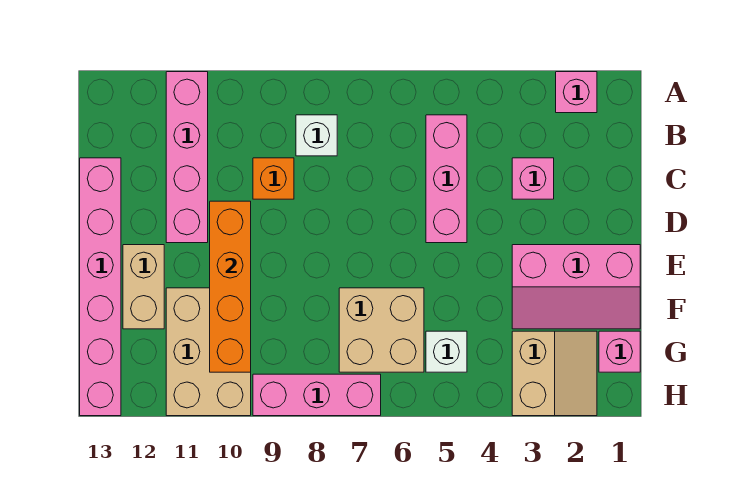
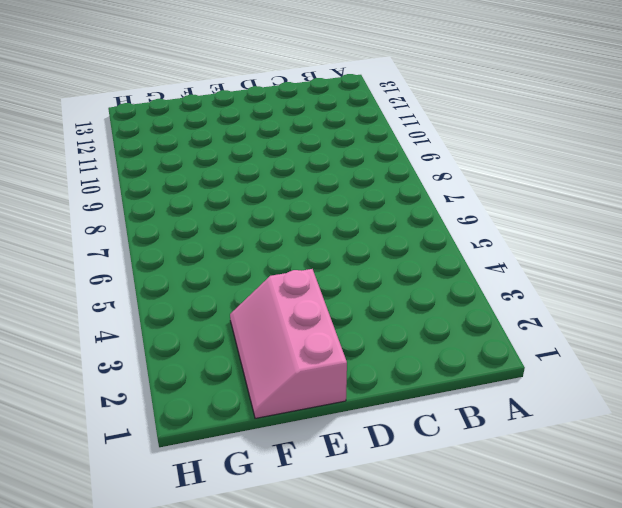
none -> pink brick A2 level 1
none -> pink brick A11:D11 level 1
none -> pink brick B5:D5 level 1

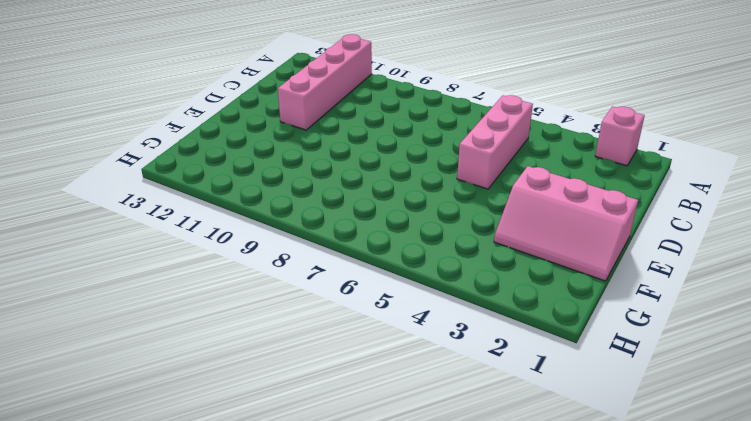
none -> white brick B8 level 1
none -> pink brick C3 level 1
none -> orange brick C9 level 1

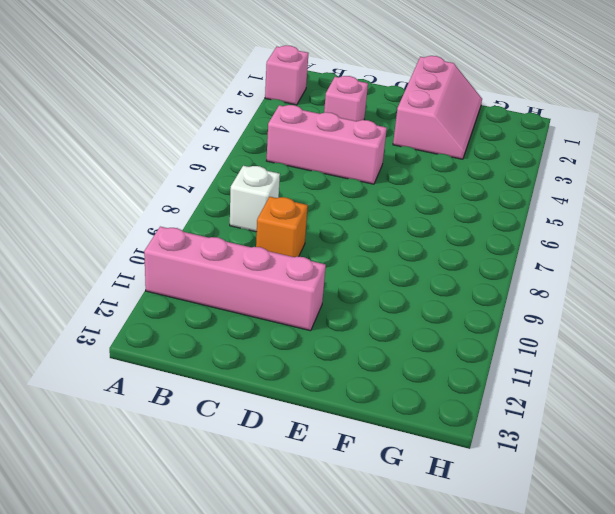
none -> pink brick C13:H13 level 1
none -> tan brick E12:F12 level 1
none -> tan brick F6:G7 level 1

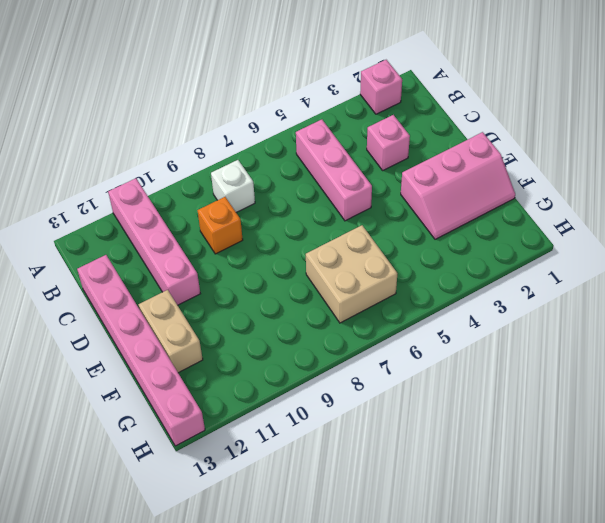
none -> tan brick F10:H11 level 1
none -> pink brick G1 level 1
none -> tan slope G2:H3 level 1 top 3

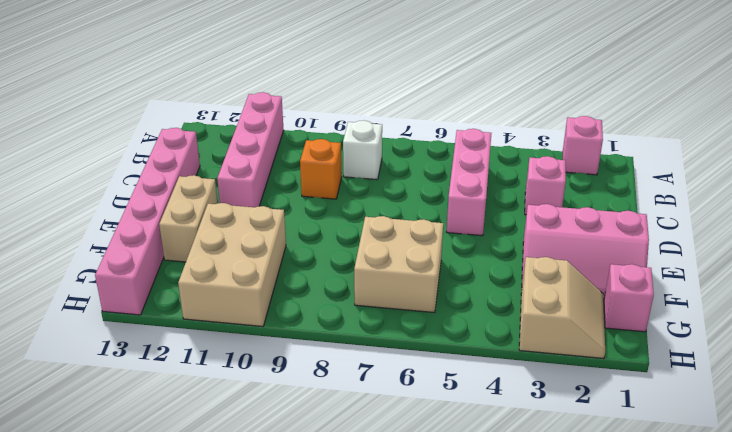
none -> white brick G5 level 1
none -> pink brick H7:H9 level 1
none -> orange brick D10:G10 level 2

